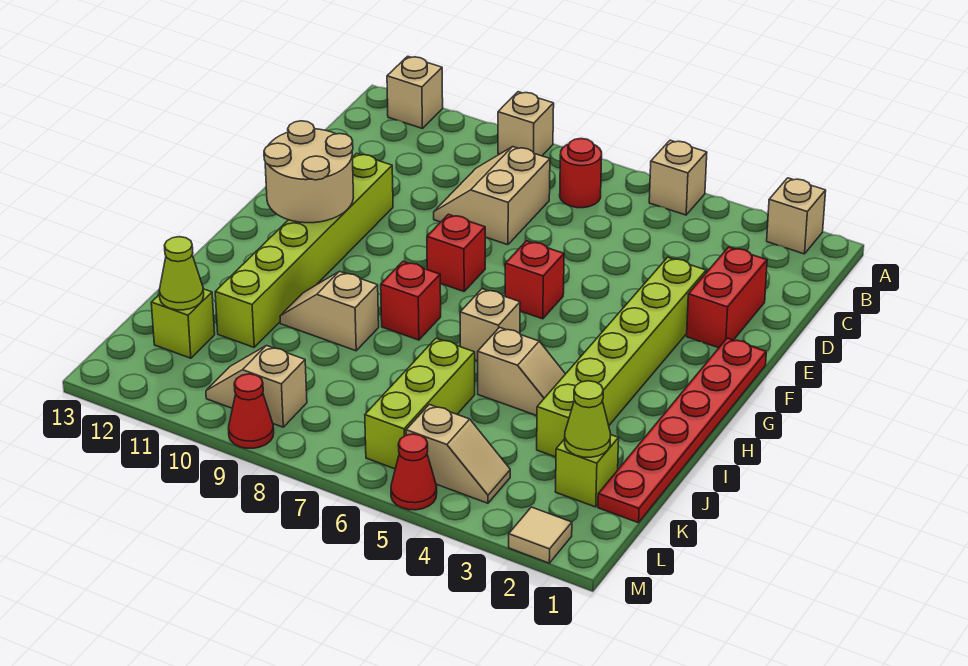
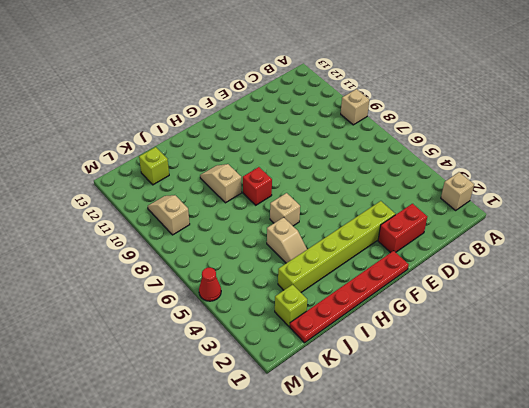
none -> tan brick A5 level 1
none -> tan brick A12 level 1
none -> red round brick B7 level 1

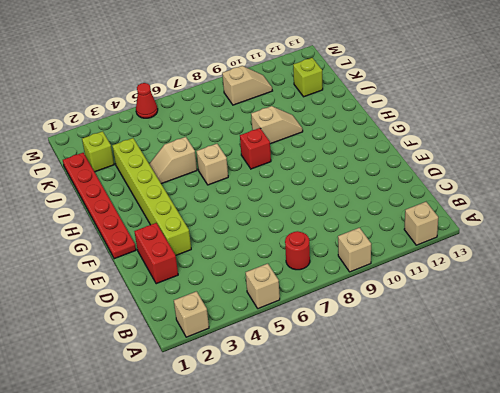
none -> tan slope C8:D9 level 1 top 8
none -> lime brick E11:J11 level 1
none -> red brick F6 level 1

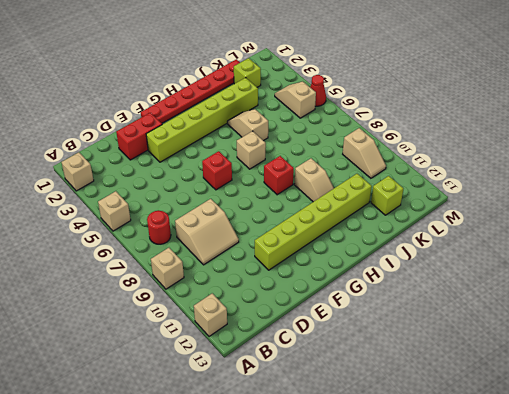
none -> red brick F8 level 1
none -> lime brick J6:L6 level 1
none -> tan tile M2 level 1

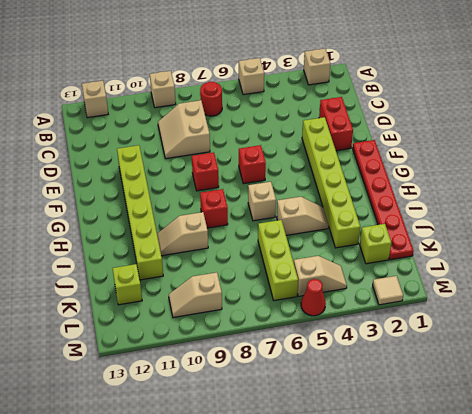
none -> red cone M9 level 1
none -> tan round brick F11:G12 level 2
none -> lime cone K2 level 2

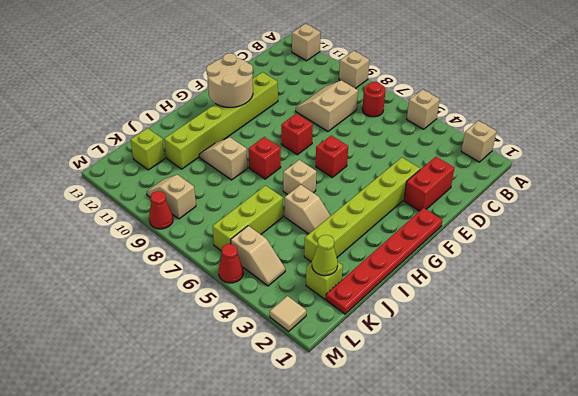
none -> lime cone K12 level 2

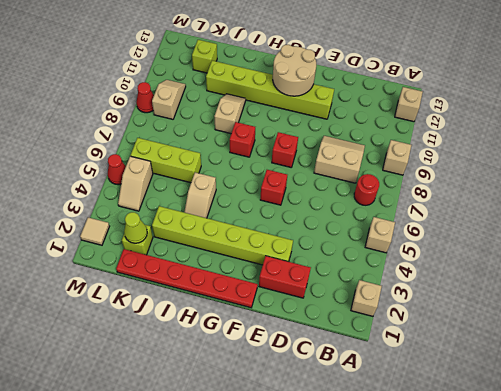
none -> tan brick H6 level 1
none -> lime cone K12 level 2

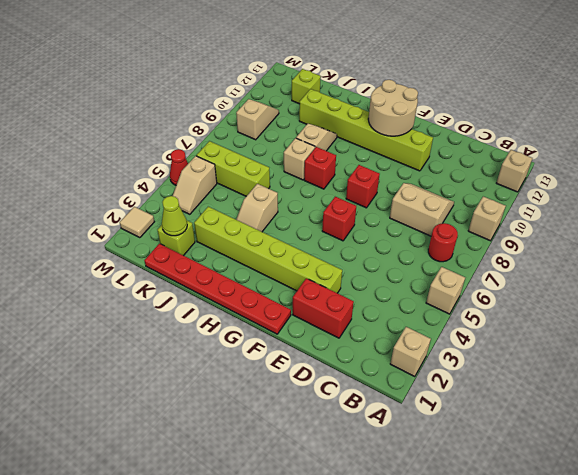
tan brick I8 level 1 -> tan brick H6 level 1
none -> red cone M9 level 1
none -> lime cone K12 level 2

